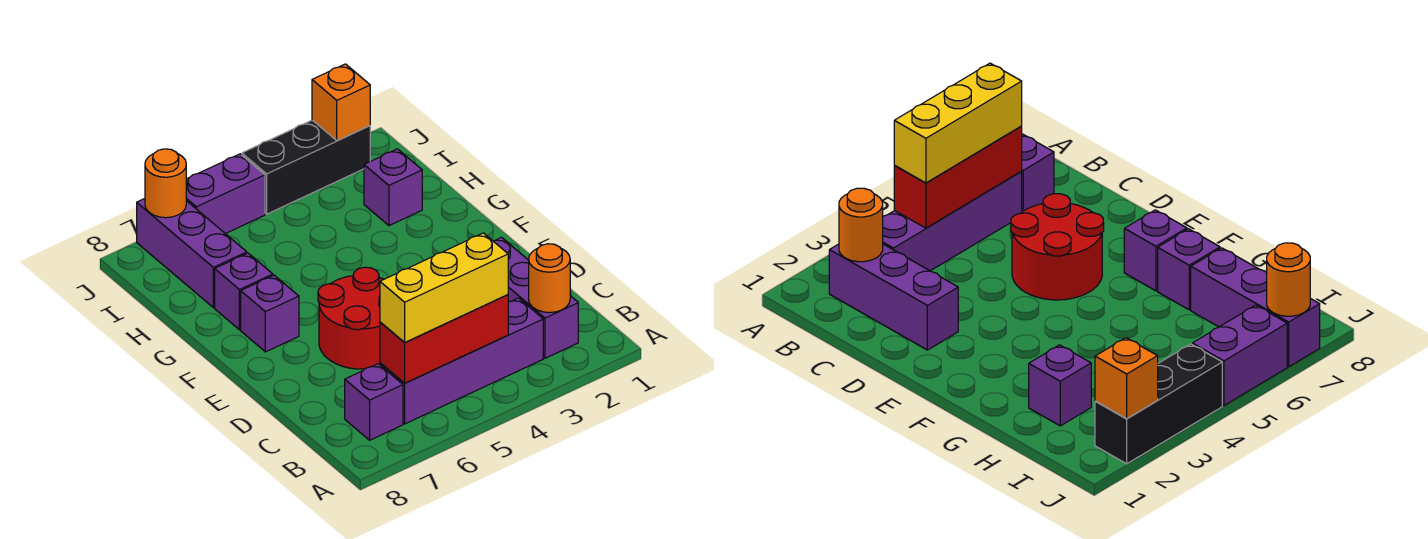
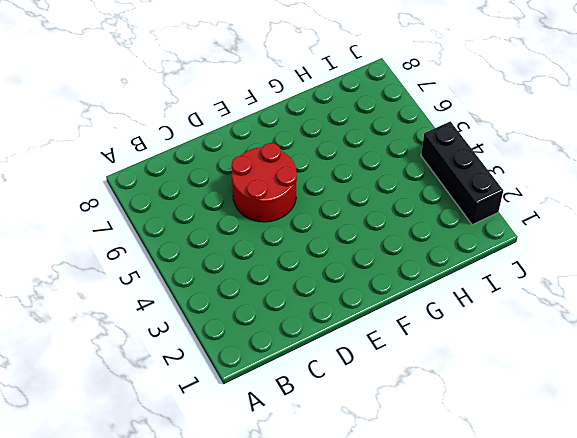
none -> purple brick B2:D2 level 1
none -> purple brick B3:B6 level 1
none -> purple brick B7 level 1

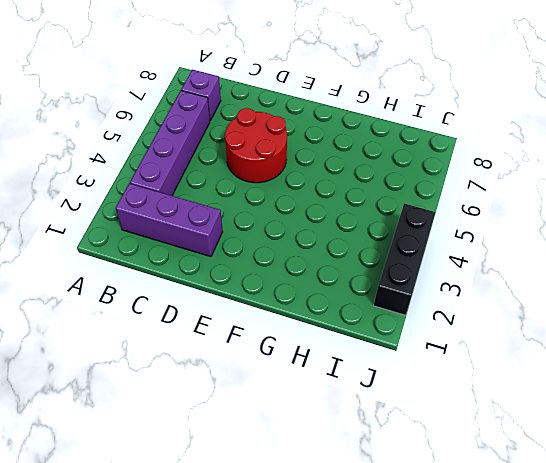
none -> purple brick F7 level 1
none -> purple brick G7 level 1
none -> purple brick H2 level 1

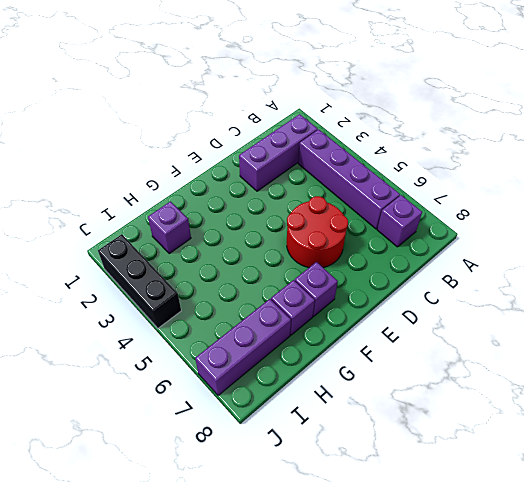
none -> purple brick J5:J6 level 1
none -> orange round brick B2 level 2
none -> red brick B4:B6 level 2

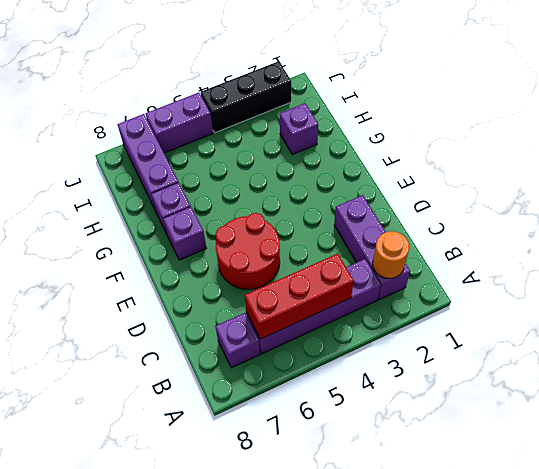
none -> orange brick J2 level 2
none -> orange round brick J7 level 2
none -> yellow brick B4:B6 level 3

